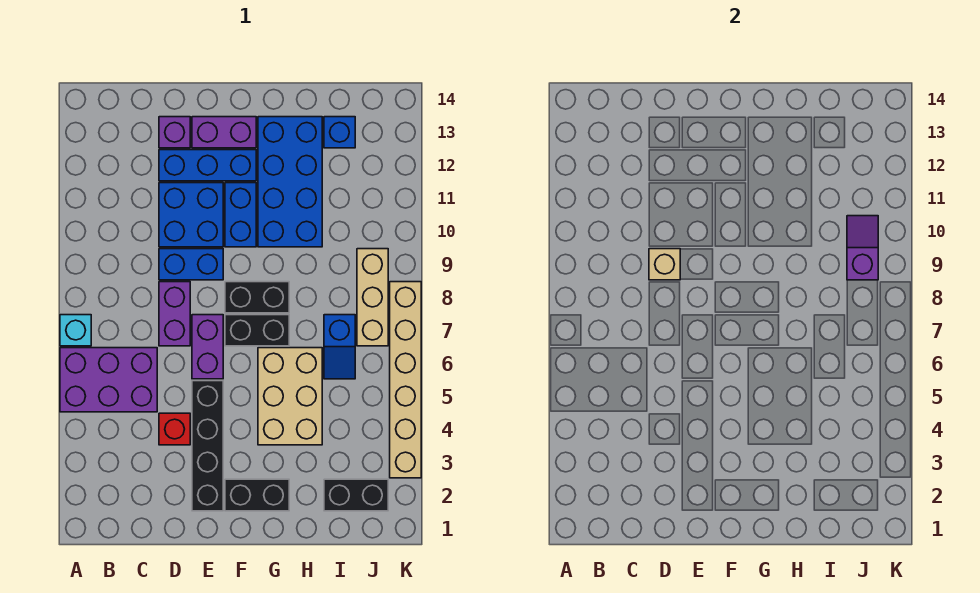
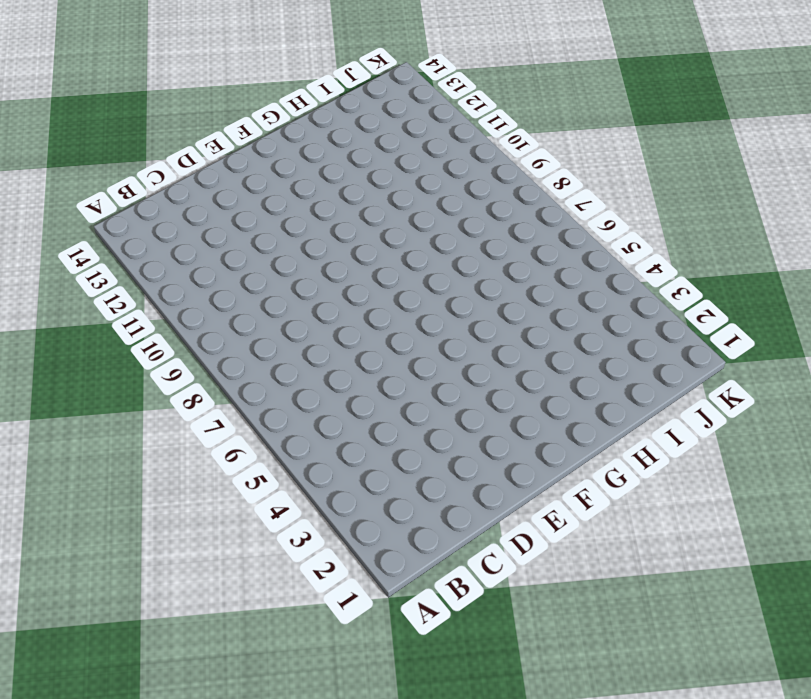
none -> purple brick A5:C6 level 1
none -> cyan brick A7 level 1
none -> red brick D4 level 1

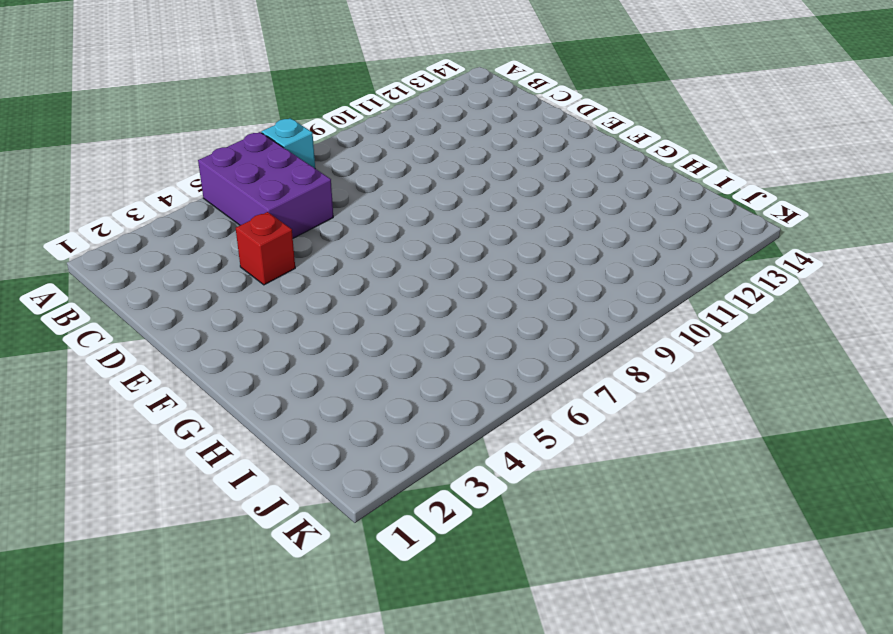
none -> purple brick D7:D8 level 1
none -> blue brick D9:E9 level 1
none -> blue brick D10:E11 level 1

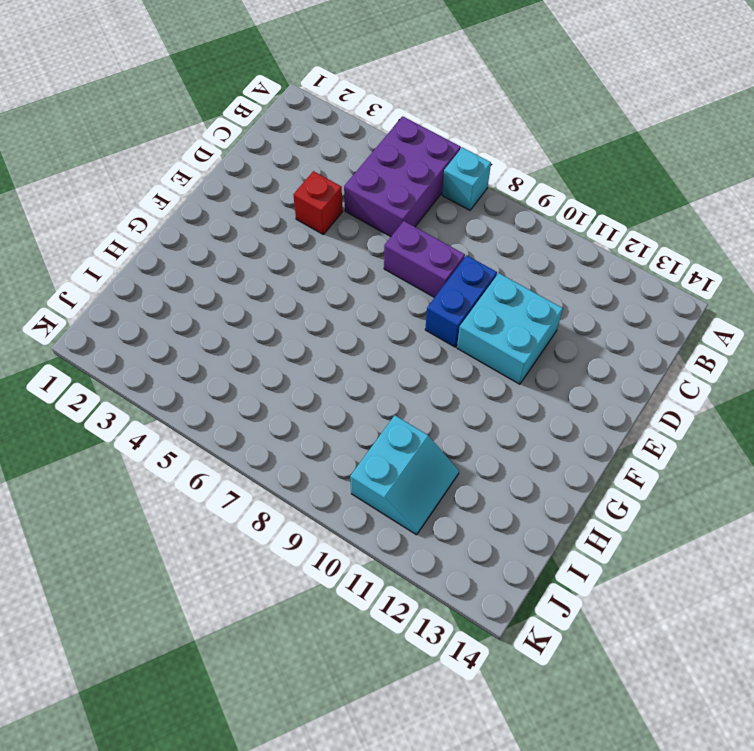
cyan brick D10:E11 level 1 -> blue brick D10:E11 level 1
cyan slope I10:J11 level 1 top 10 -> none
none -> blue brick D12:F12 level 1
none -> purple brick D13 level 1
none -> black brick E2:E5 level 1

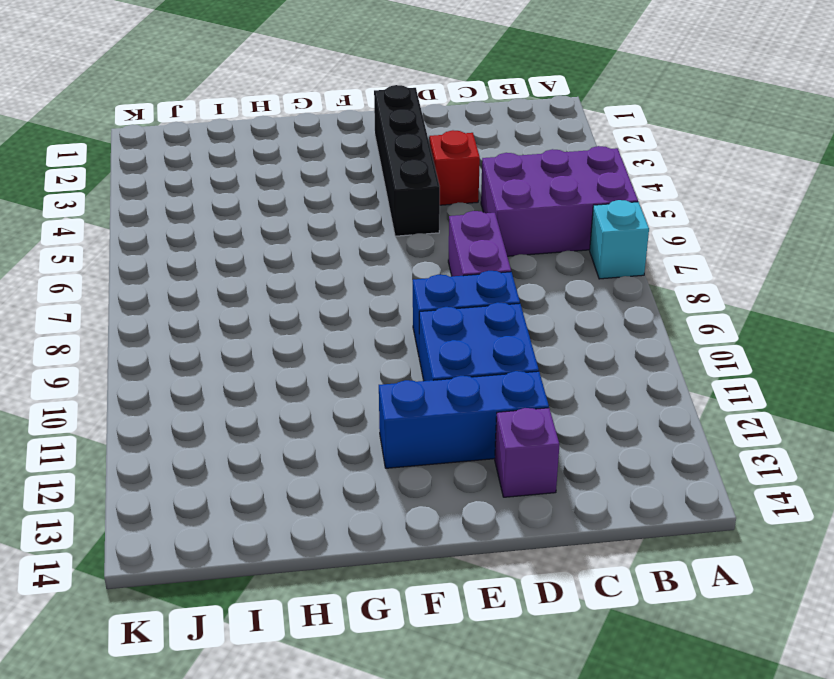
none -> purple brick E6:E7 level 1
none -> purple brick E13:F13 level 1
none -> black brick F2:G2 level 1

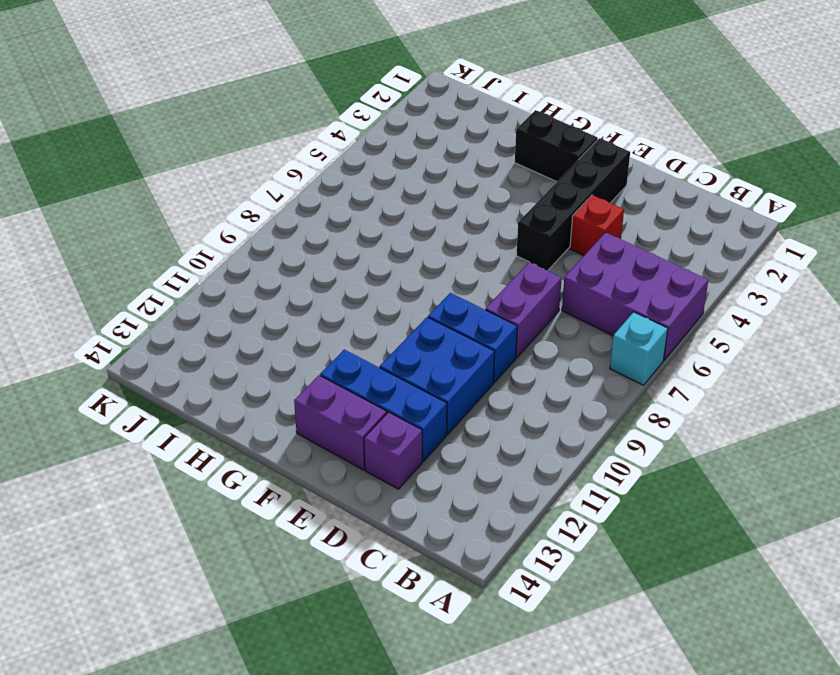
none -> purple brick E6:E7 level 1
none -> black brick F7:G7 level 1
none -> black brick F8:G8 level 1

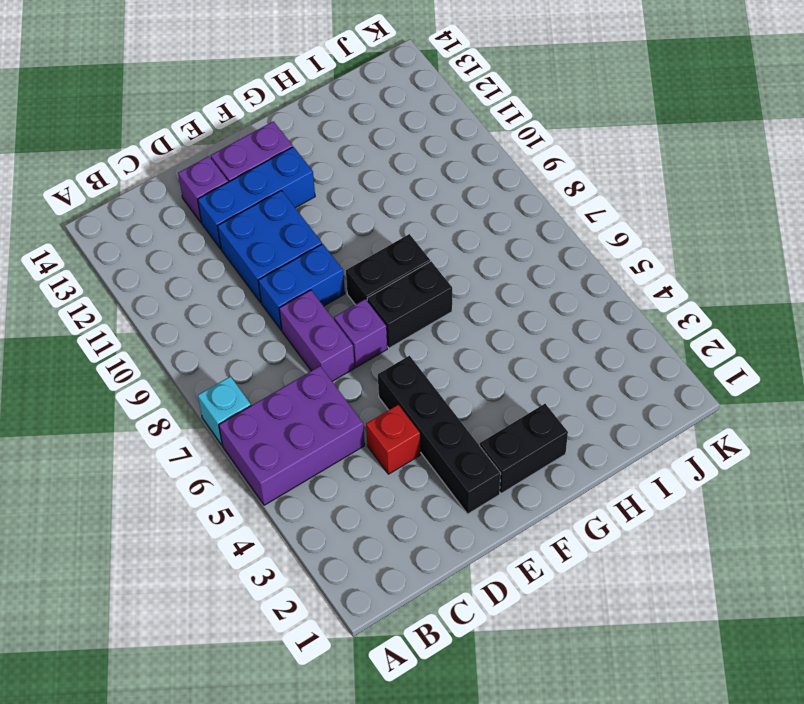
purple brick E7 level 1 -> purple brick E6:E7 level 1
none -> blue brick F10:F11 level 1
none -> tan brick G4:H6 level 1
none -> blue brick G10:H13 level 1

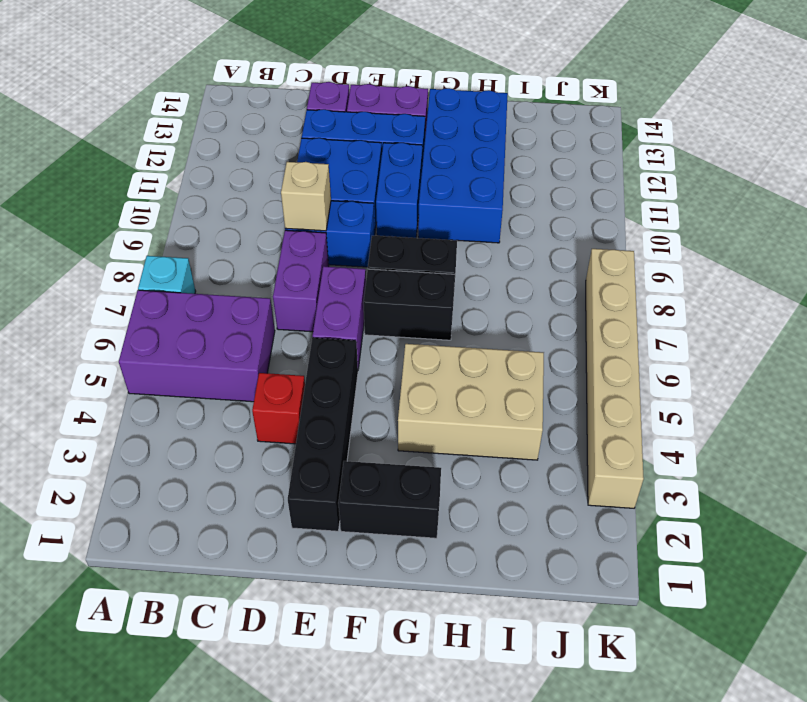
tan brick G4:I5 level 1 -> tan brick G4:H6 level 1
none -> black brick I2:J2 level 1
none -> blue slope I6:I7 level 1 top 7
none -> blue brick I13 level 1

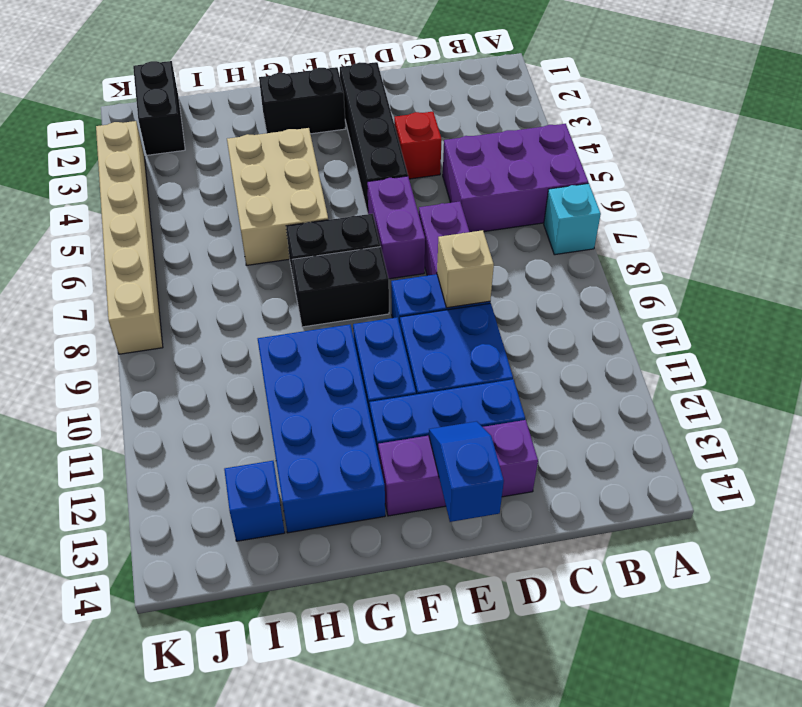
blue slope E13:E14 level 2 top 14 -> blue slope I6:I7 level 1 top 7
black brick J1:J2 level 1 -> black brick I2:J2 level 1
none -> tan brick J7:J9 level 1
none -> purple slope J9:J10 level 2 top 9

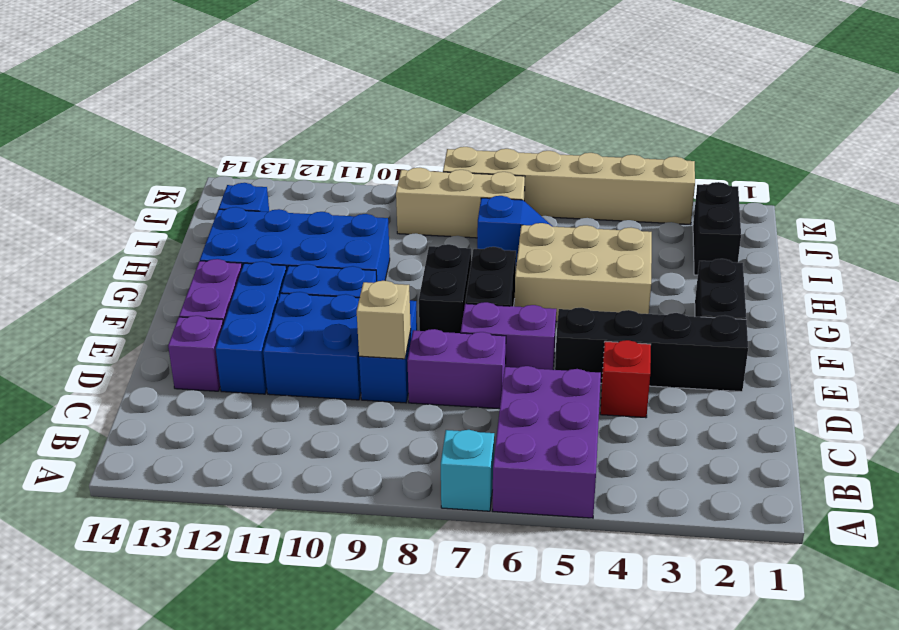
none -> purple slope J9:J10 level 2 top 9

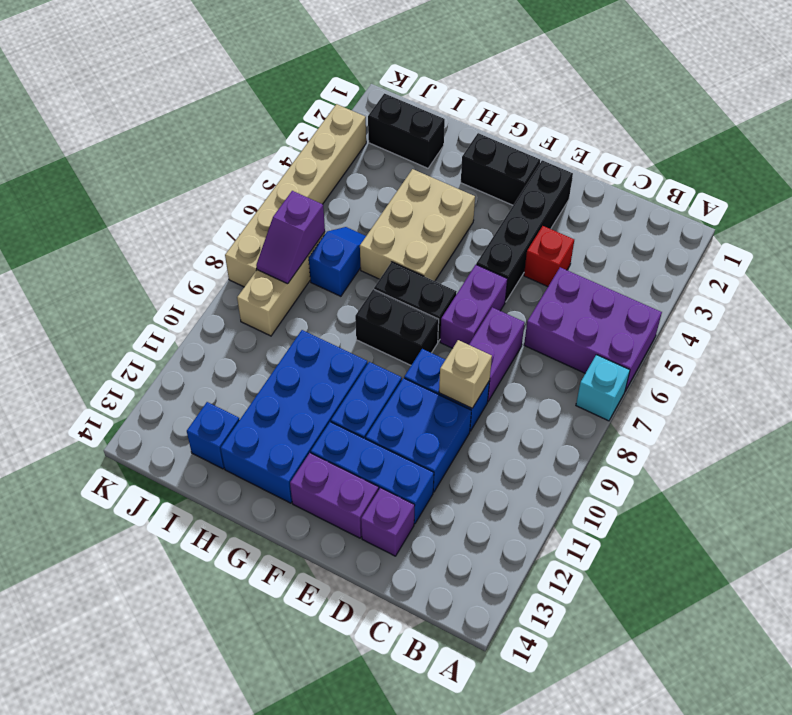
purple slope J7:J8 level 2 top 7 -> purple slope J9:J10 level 2 top 9

